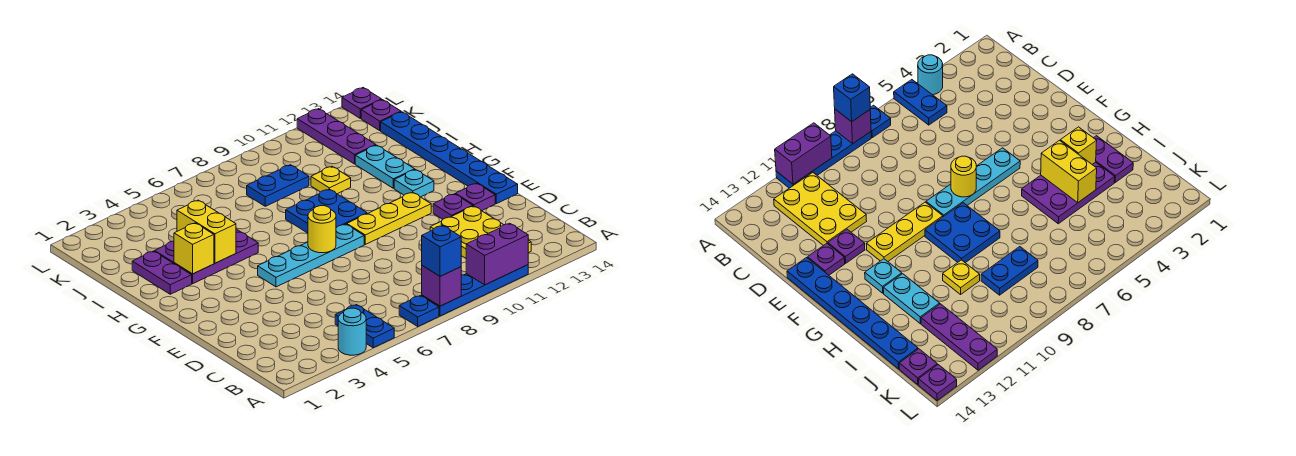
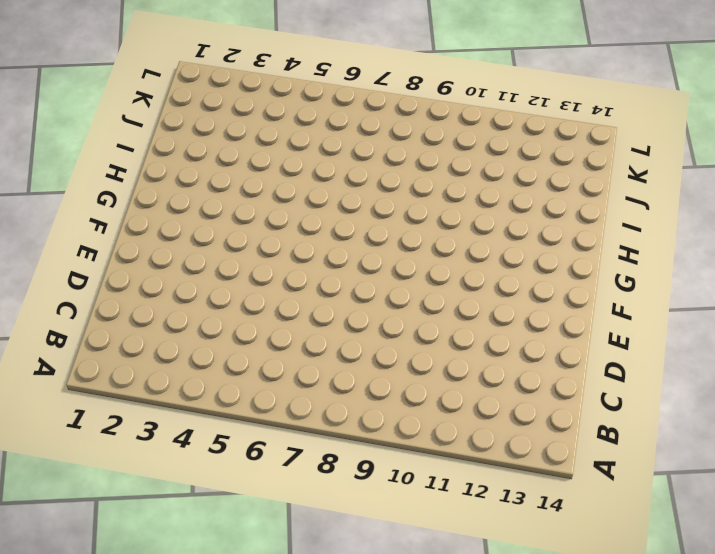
none -> cyan round brick A4 level 1
none -> blue plate A5:B5 level 1
none -> blue plate A7 level 1

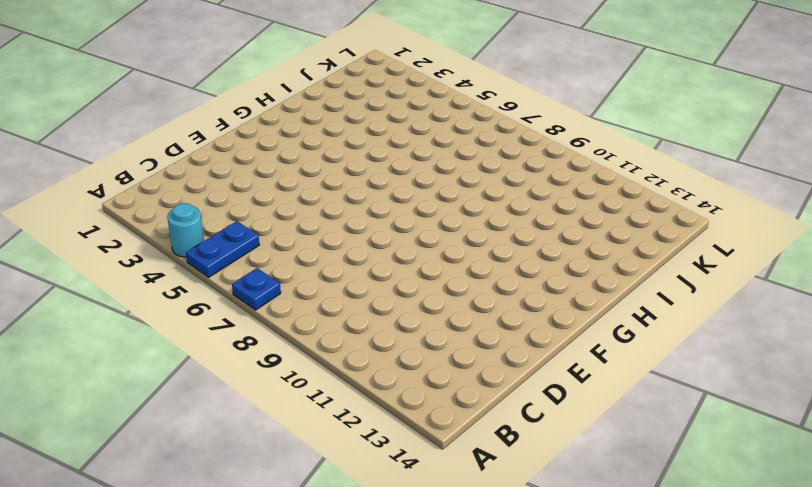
none -> blue plate A8:A11 level 1
none -> yellow plate B11:D12 level 1
none -> purple plate E12 level 1

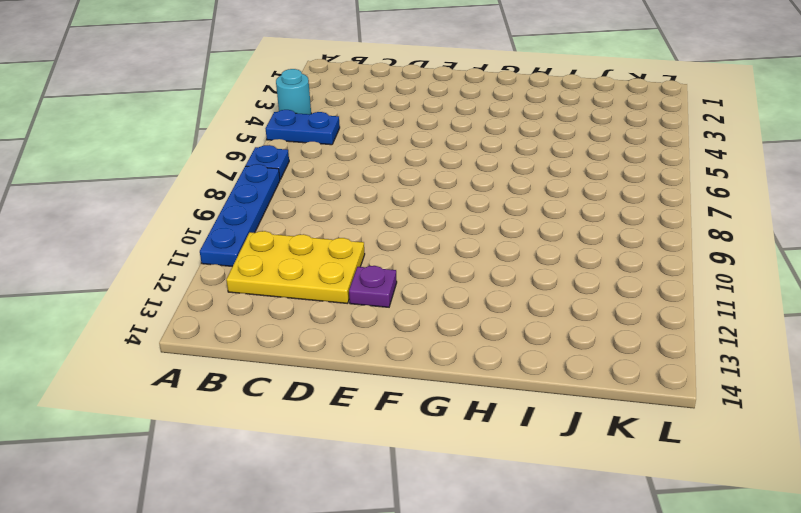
none -> purple plate E13 level 1
none -> blue plate E14:J14 level 1
none -> cyan plate F5:F8 level 1

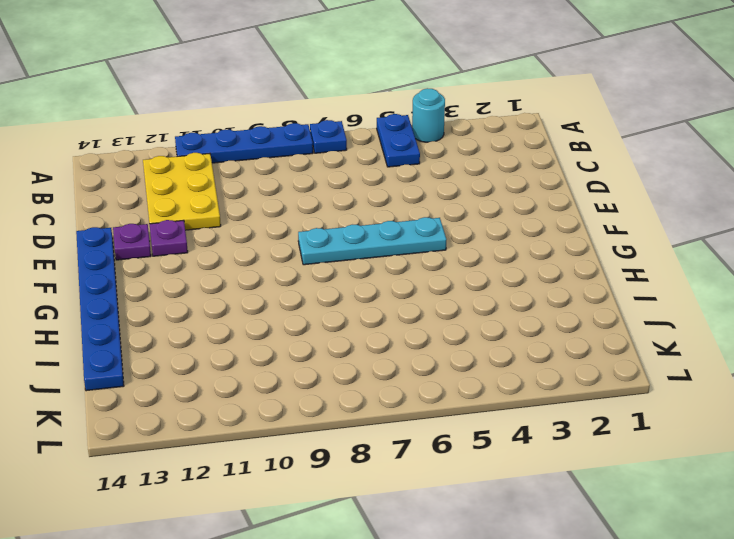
none -> yellow plate F9:F11 level 1
none -> blue plate G8:H9 level 1
none -> cyan plate G12 level 1

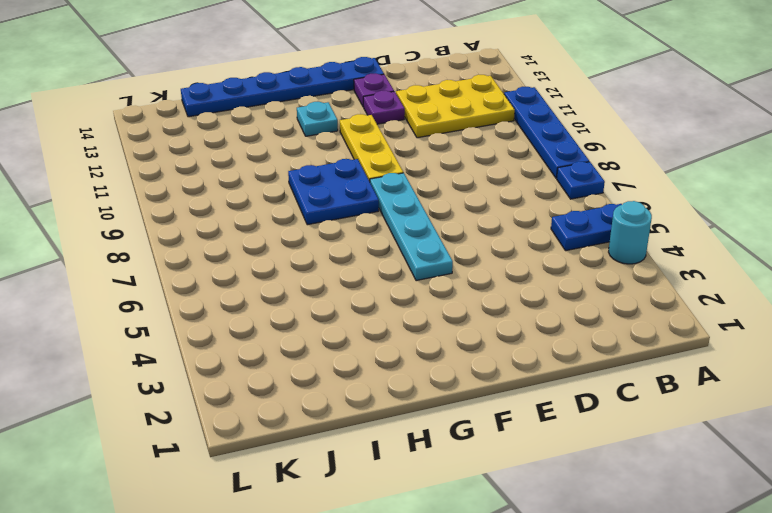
none -> purple plate H2:I2 level 1
none -> purple plate H3:I5 level 1
none -> cyan plate H12:I12 level 1

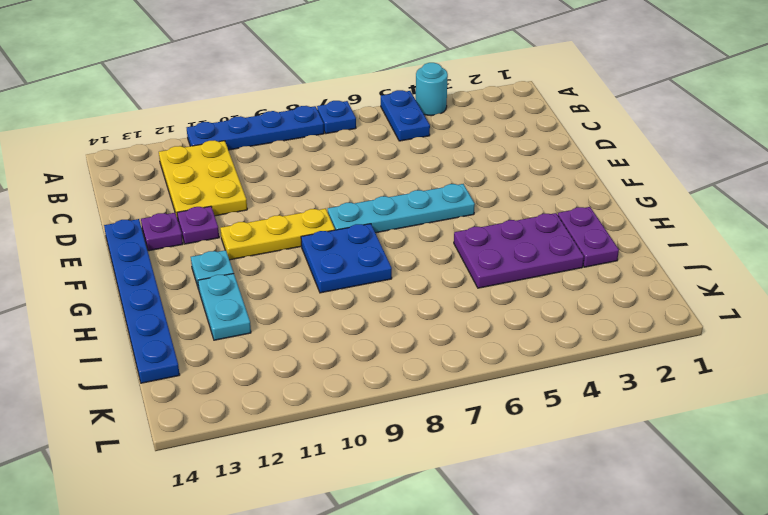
none -> yellow plate I10 level 1
none -> blue plate J8:J9 level 1
none -> purple plate J12:L12 level 1

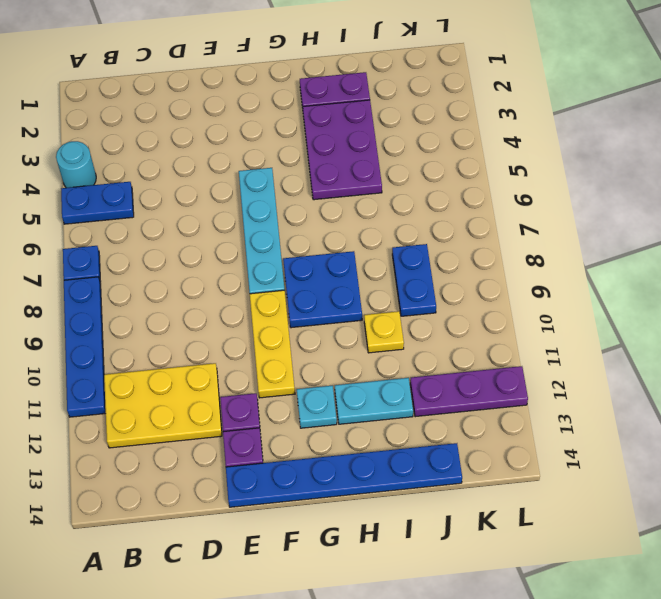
none -> purple plate K14 level 1
none -> purple plate L14 level 1
none -> purple brick A8 level 2

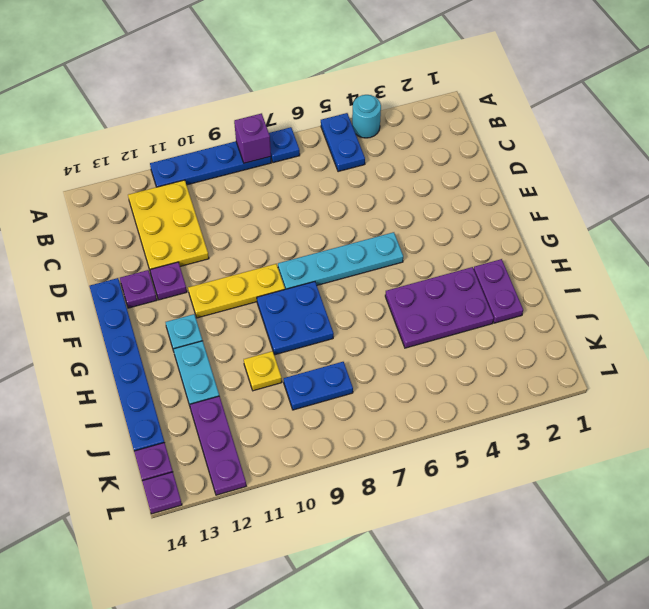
none -> purple brick A10:A11 level 2
none -> yellow round brick F7 level 2
none -> yellow brick H3 level 2

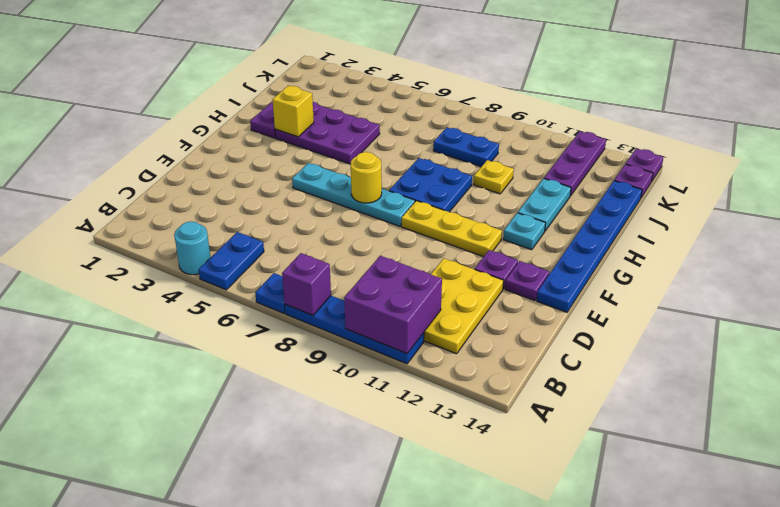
purple brick A10:B11 level 2 -> purple brick A10:A11 level 2
none -> yellow brick H4:I4 level 2
none -> blue brick A8 level 3

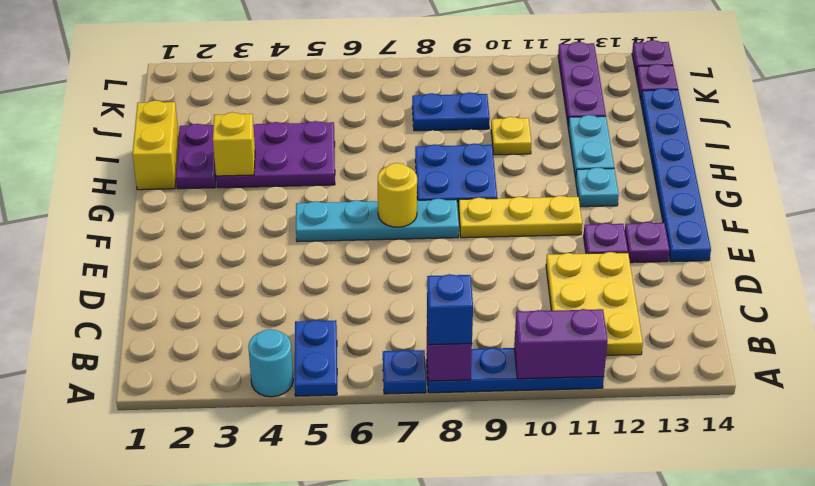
yellow brick H1:I1 level 1 -> yellow brick H4:I4 level 2

